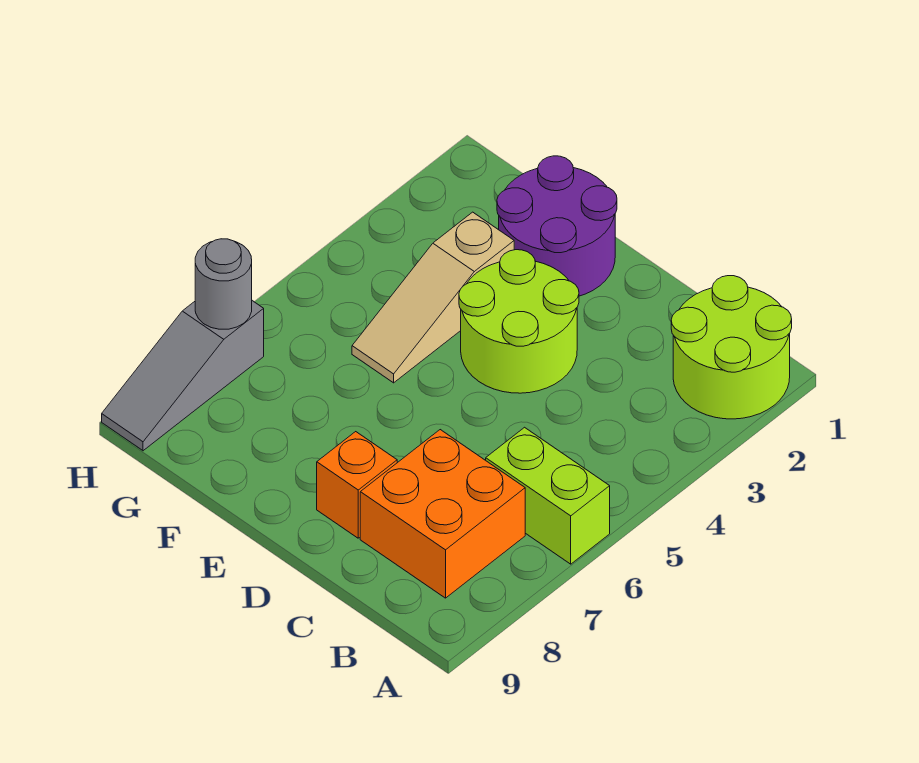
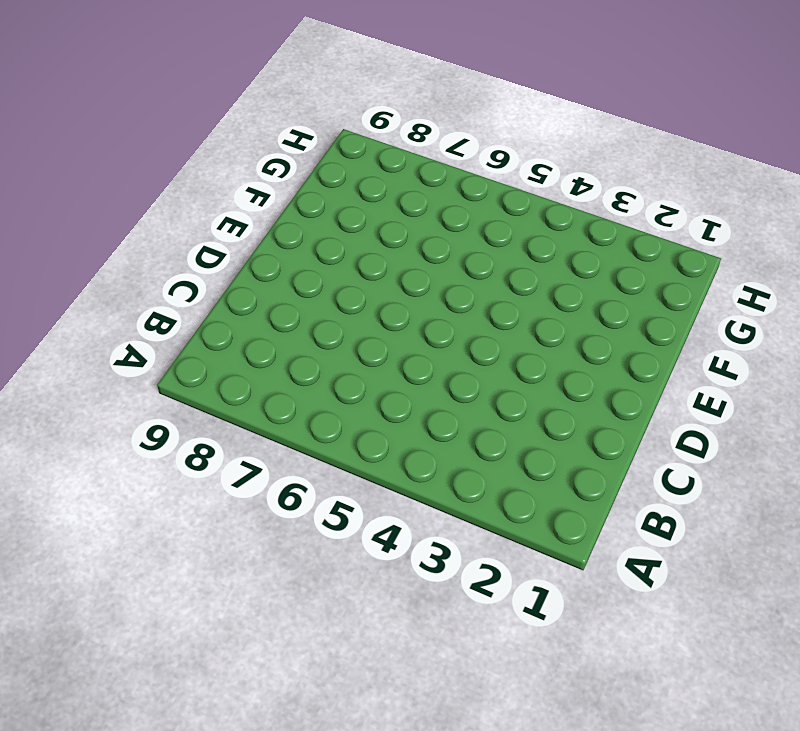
none -> lime round brick A1:B2 level 1
none -> lime brick A6:B6 level 1

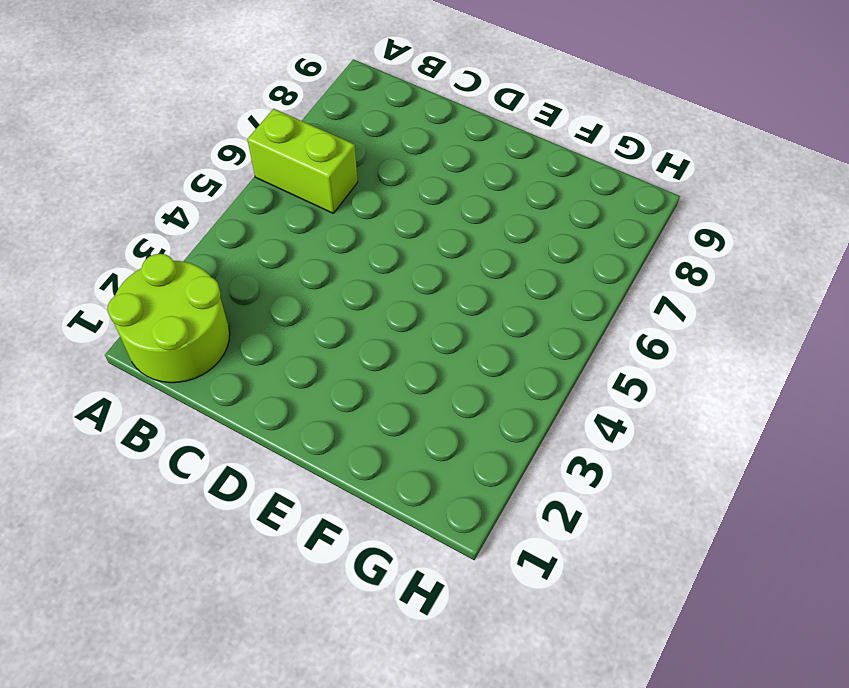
none -> orange brick B7:C8 level 1
none -> lime round brick D3:E4 level 1

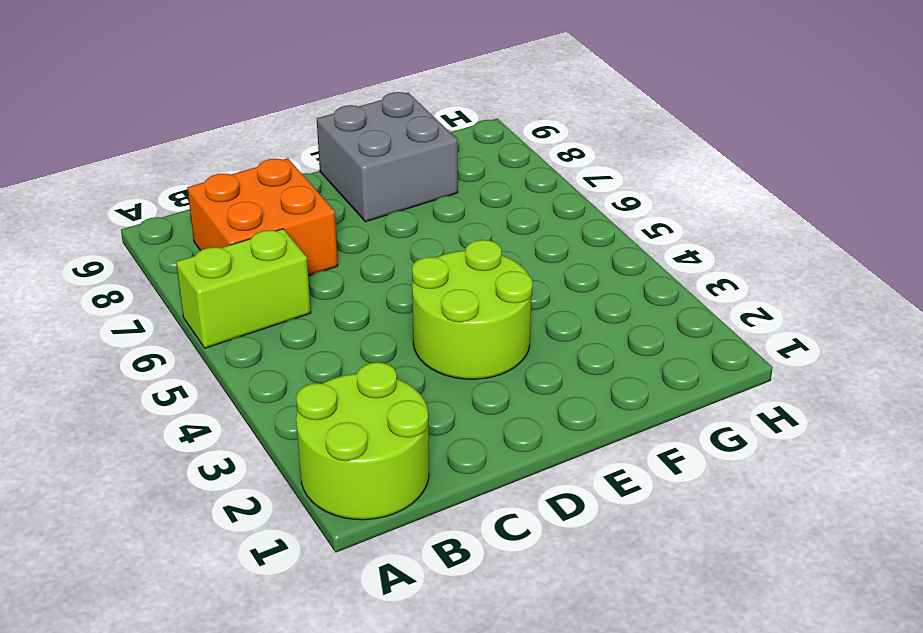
grey brick E8:F9 level 1 -> none
none -> orange brick D8 level 1
none -> purple round brick E1:F2 level 1

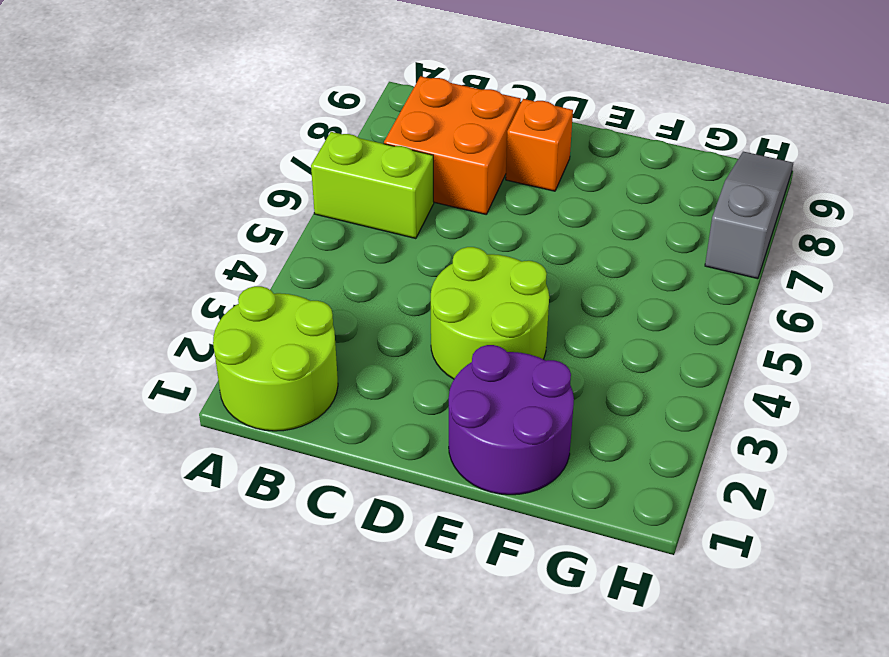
none -> tan slope F3:F5 level 1 top 3
none -> grey round brick H7 level 2

